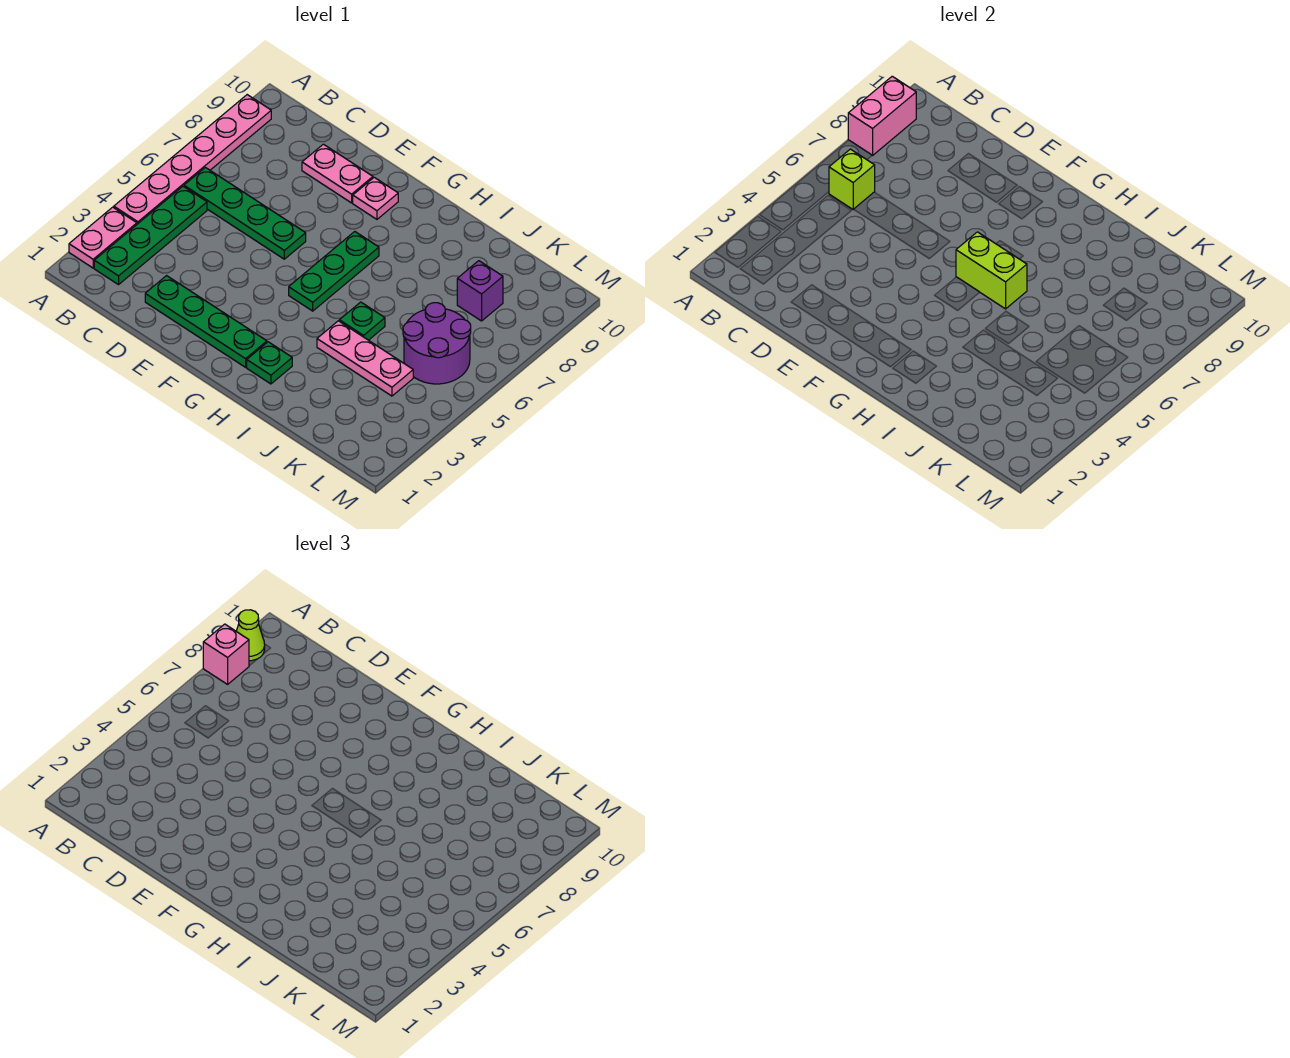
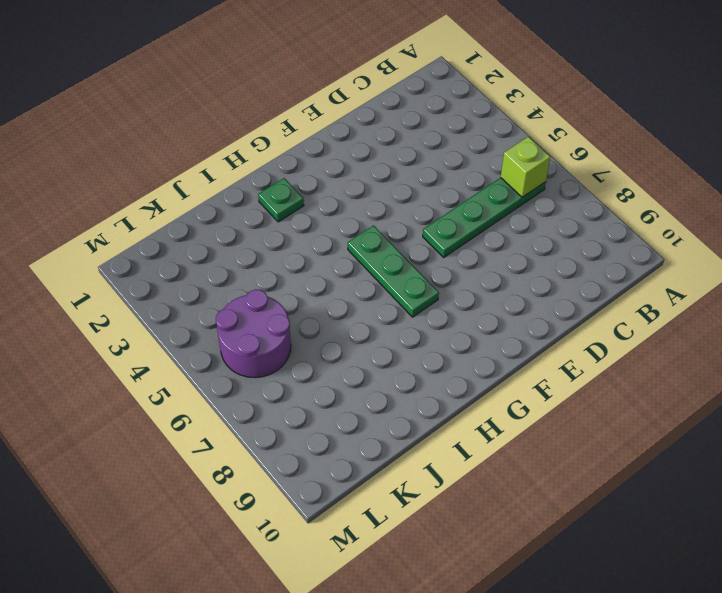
none -> pink plate A2:A3 level 1
none -> pink plate A4:A9 level 1
none -> green plate B2:B5 level 1

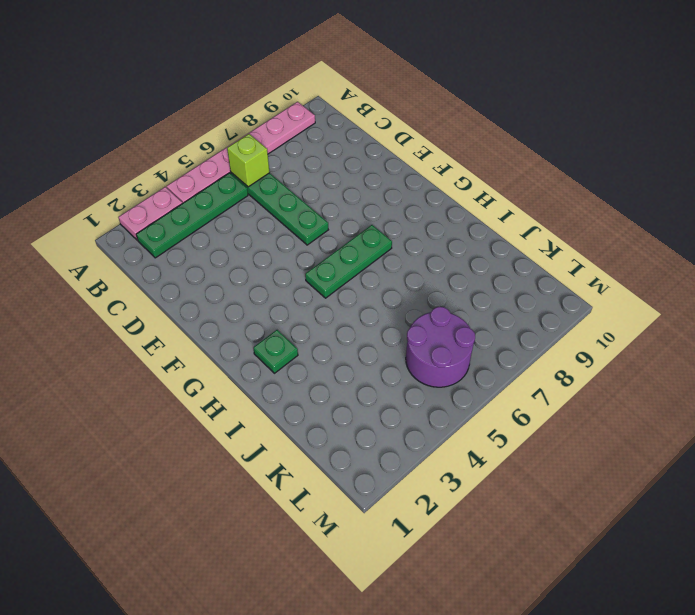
none -> green plate D2:G2 level 1
none -> pink plate D9:E9 level 1
none -> pink plate F9 level 1

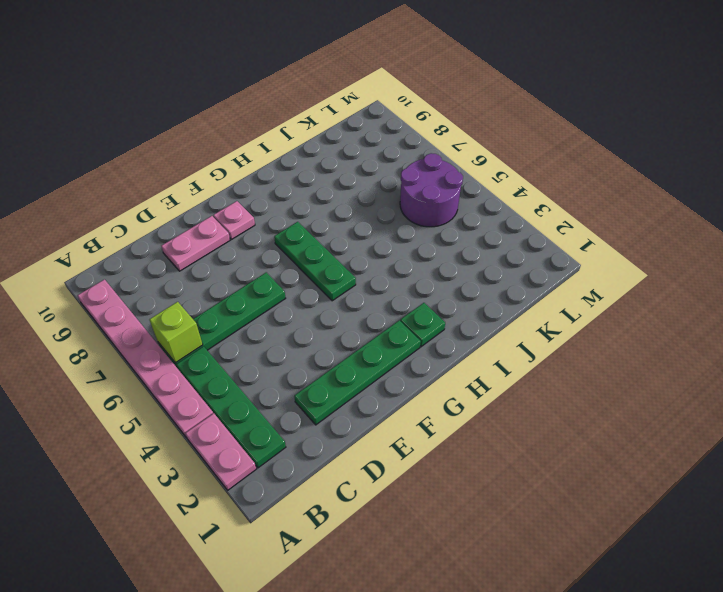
none -> pink plate I4:K4 level 1
none -> green plate I5 level 1
none -> purple brick K8 level 1

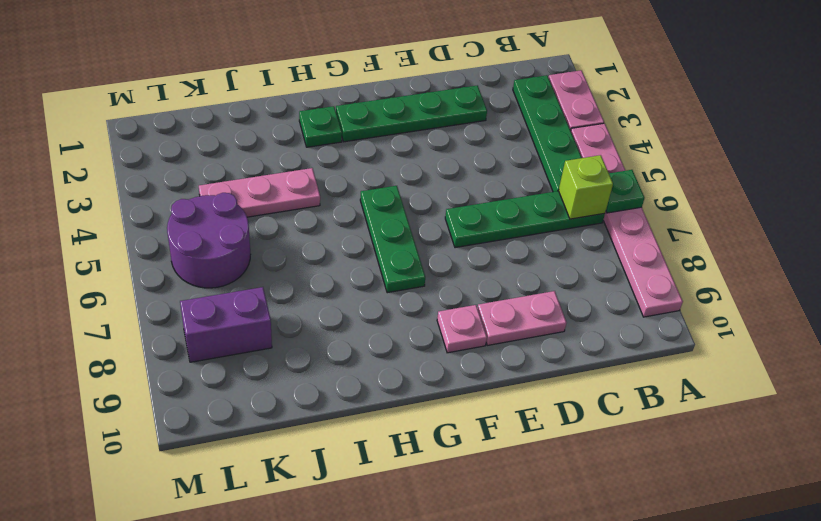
green plate A6 level 2 -> green plate I5 level 1
purple brick K8:L8 level 1 -> purple brick K8 level 1
none -> pink brick A8:A9 level 2
none -> lime brick G6:H6 level 2
none -> pink brick A8 level 3

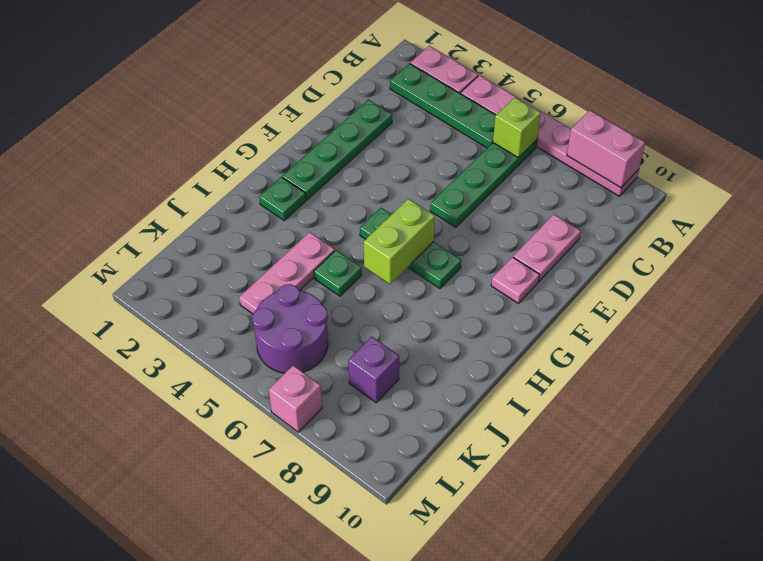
pink brick M7 level 1 -> pink brick A8 level 3
none -> lime cone A9 level 3

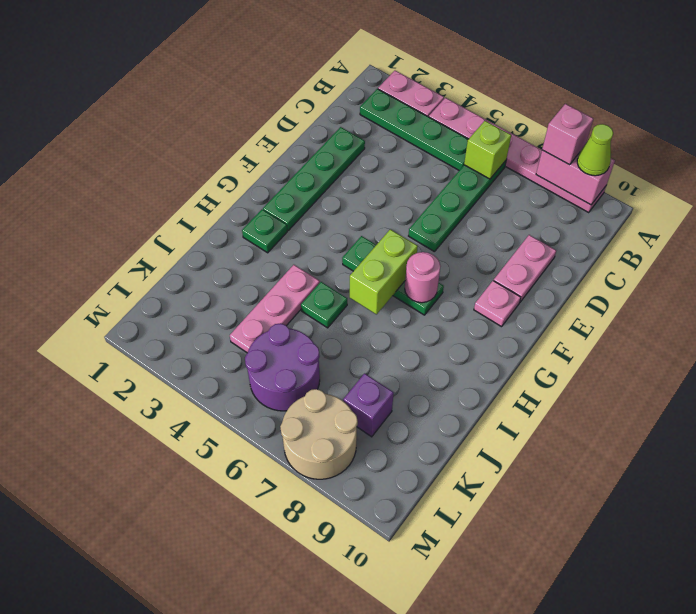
pink round brick G7 level 2 -> none
tan round brick L7:M8 level 1 -> none

